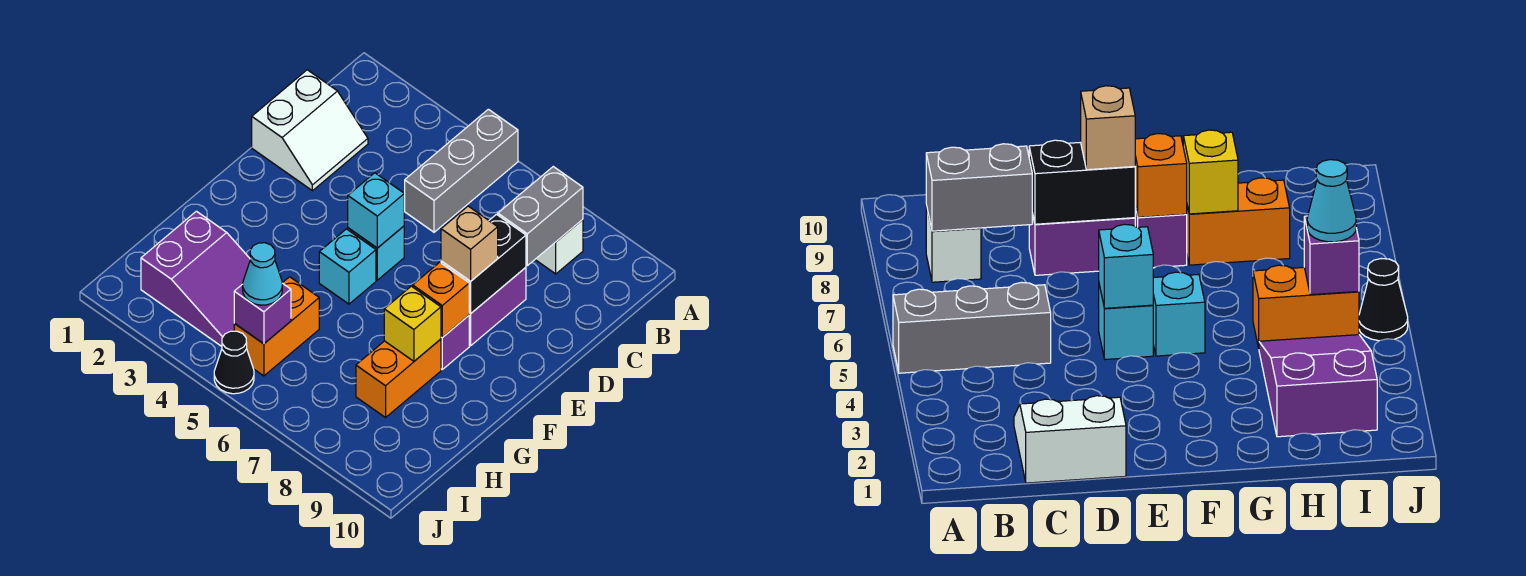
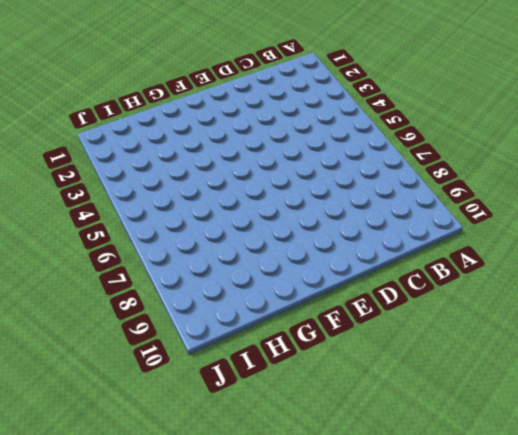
none -> grey brick A5:C5 level 1
none -> white brick B8 level 1
none -> white slope C1:D2 level 1 top 1

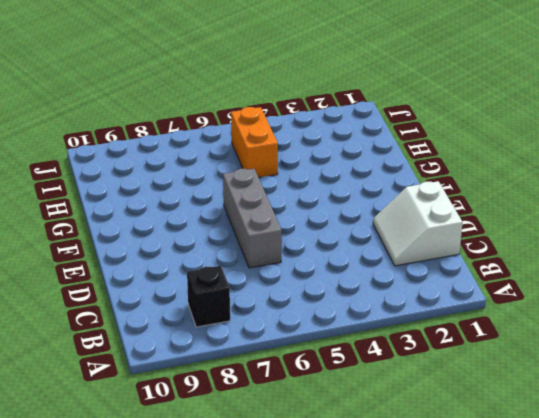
black brick B8 level 1 -> white brick B8 level 1
grey brick D6:F6 level 1 -> grey brick A5:C5 level 1
none -> purple brick D8:E8 level 1
none -> cyan brick E5 level 1
none -> cyan brick F5 level 1

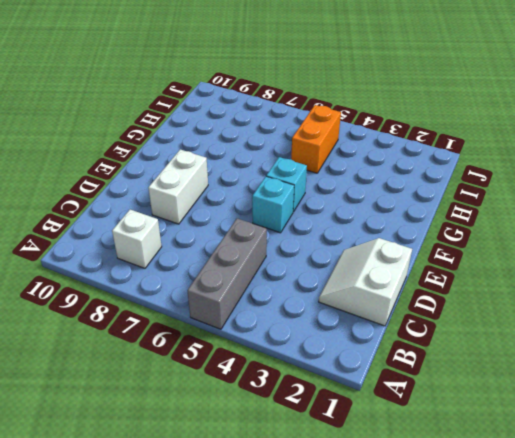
white brick D8:E8 level 1 -> purple brick D8:E8 level 1
none -> purple brick F8 level 1
none -> orange brick G8:H8 level 1
none -> purple slope H2:I4 level 1 top 2

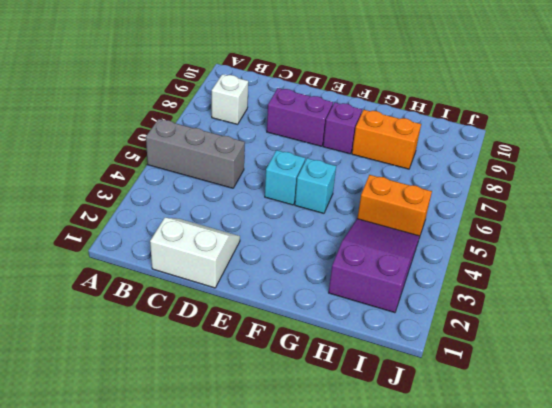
none -> black cone J5 level 1
none -> grey brick B8:C8 level 2
none -> black brick D8:E8 level 2

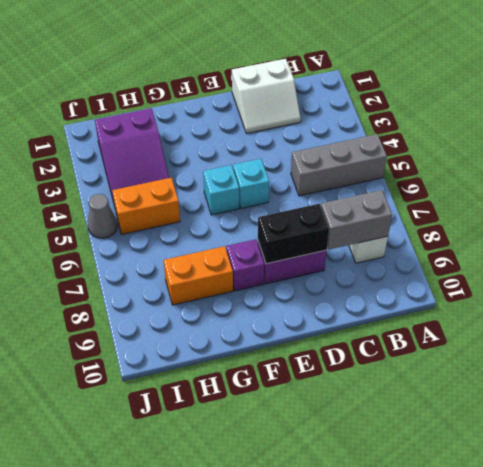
grey cone J5 level 1 -> black cone J5 level 1
none -> cyan brick E5 level 2
none -> orange brick F8 level 2
none -> yellow brick G8 level 2

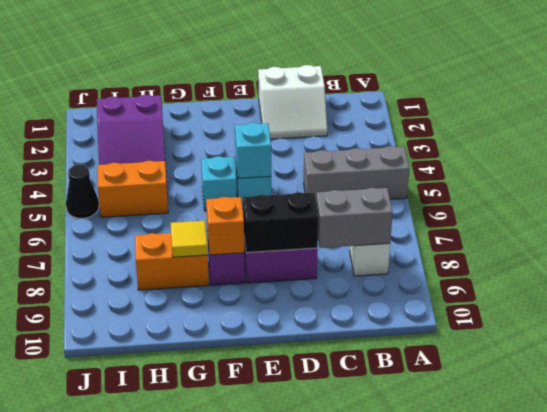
yellow tile G8 level 2 -> yellow brick G8 level 2
none -> purple brick I5 level 2
none -> tan brick E8 level 3
none -> cyan cone I5 level 3

